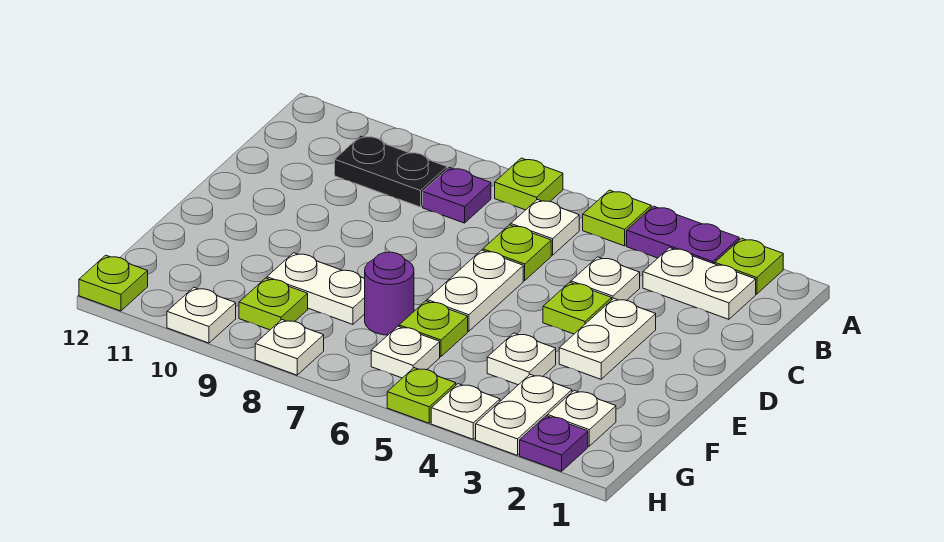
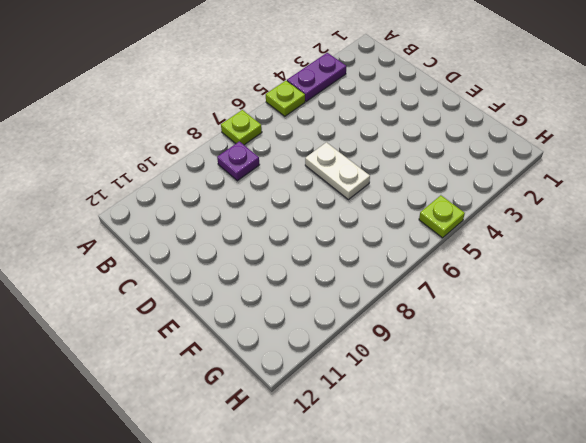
none -> lime plate A2 level 1
none -> white plate B2:B3 level 1
none -> white plate B6 level 1

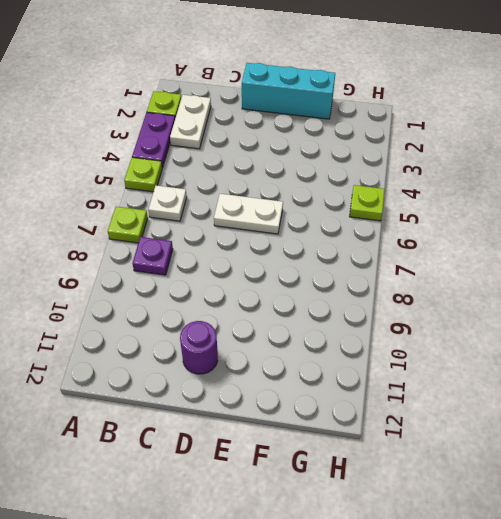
cyan brick D1:F1 level 1 -> none
purple round brick D11 level 1 -> purple round brick F7 level 1
none -> black plate B9:B10 level 1
none -> white plate C4 level 1
none -> lime plate C6 level 1

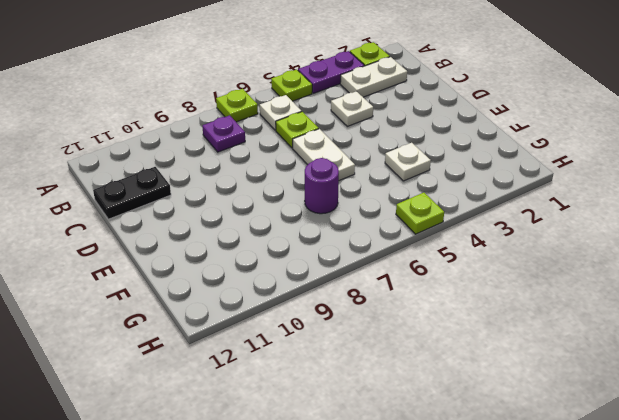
black plate C11:C12 level 1 -> black plate B9:B10 level 1
none -> white plate D3:E3 level 1
none -> lime plate D4 level 1
none -> lime plate F6 level 1

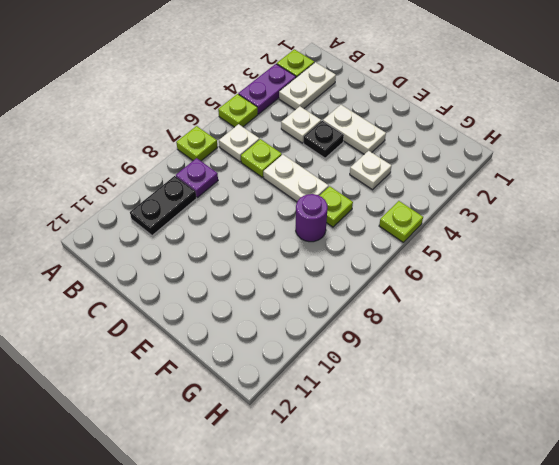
black plate D4 level 1 -> lime plate D4 level 1
none -> white plate F8:F9 level 1
none -> white plate G2 level 1
none -> white plate G3:H3 level 1

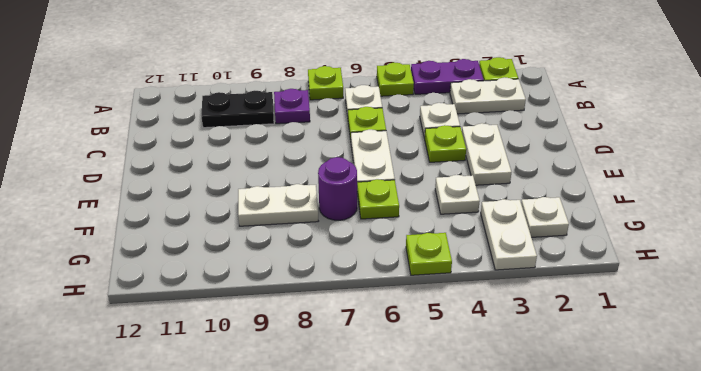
none -> white plate G6 level 1
none -> lime plate G9 level 1
none -> purple plate H2 level 1

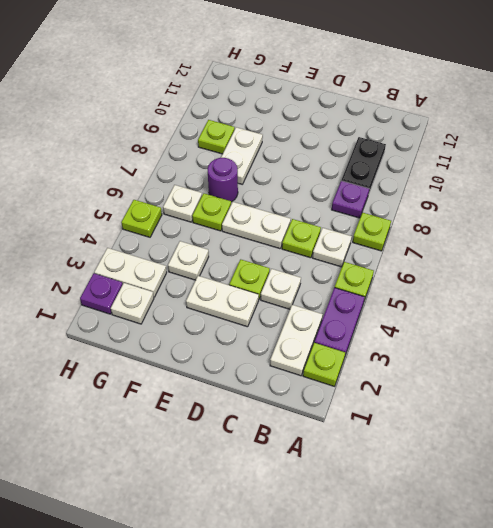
none -> white plate H4 level 1
none -> white plate H8 level 1
none -> white plate H10 level 1

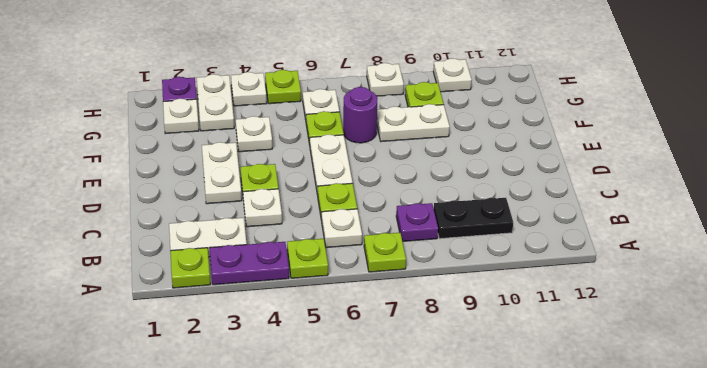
none -> lime plate H12 level 1

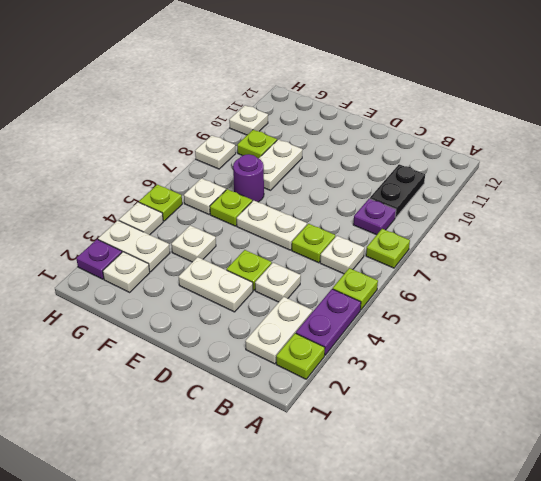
none -> lime plate H12 level 1

